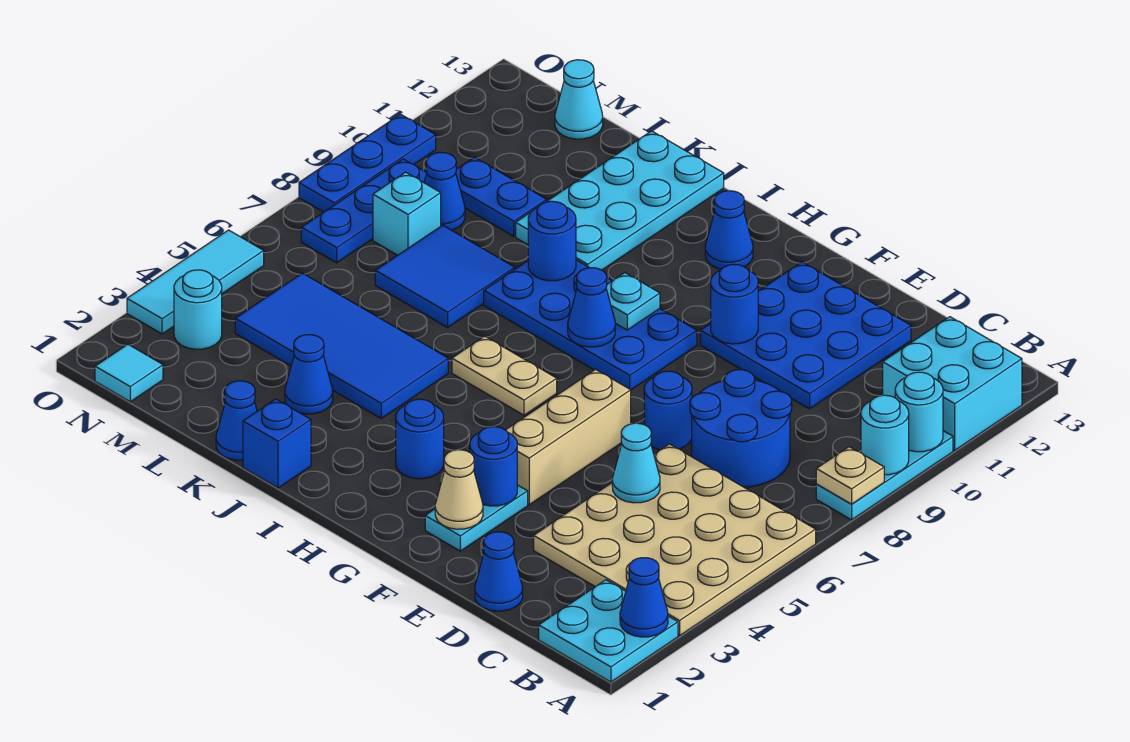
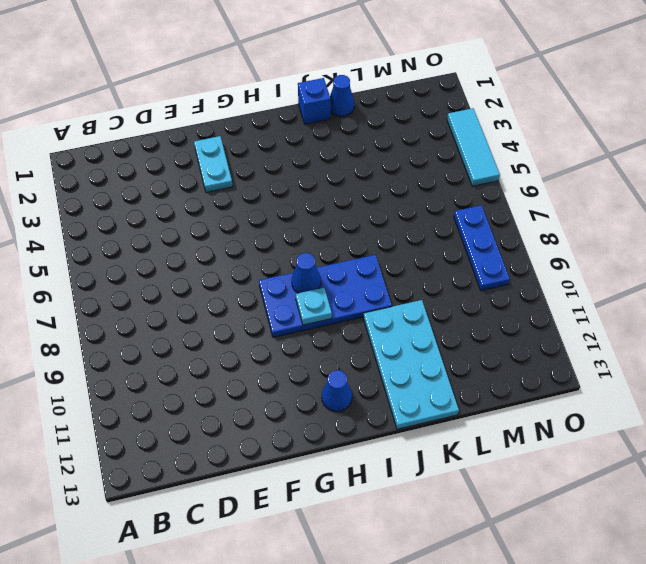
none -> cyan plate A1:B2 level 1
none -> tan plate A3:D6 level 1
none -> cyan plate A8:A10 level 1
none -> cyan brick A11:B12 level 1

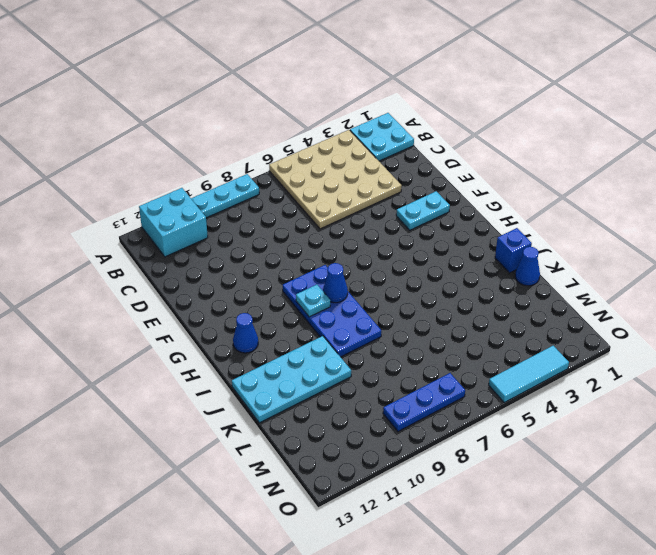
none -> blue round brick C7:D8 level 1
none -> blue cone D1 level 1
none -> blue plate D10:F12 level 1
none -> blue round brick E7 level 1

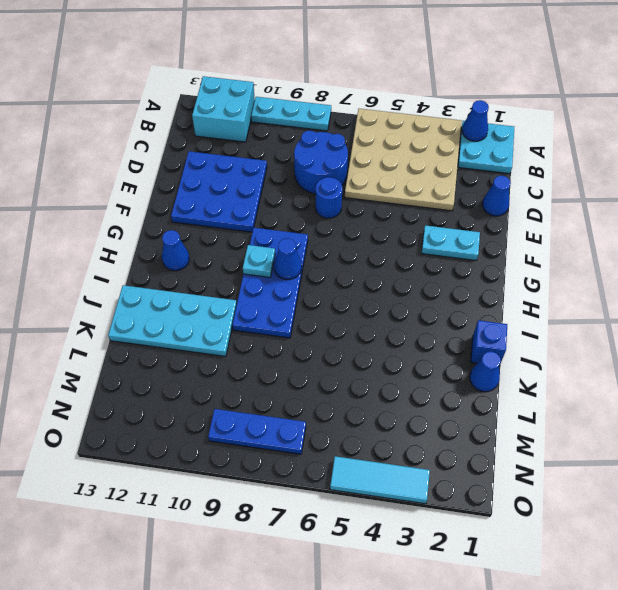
none -> tan brick F4:F6 level 1
none -> blue round brick H3 level 1
none -> tan plate H6:I6 level 1
none -> blue tile J4:M5 level 1

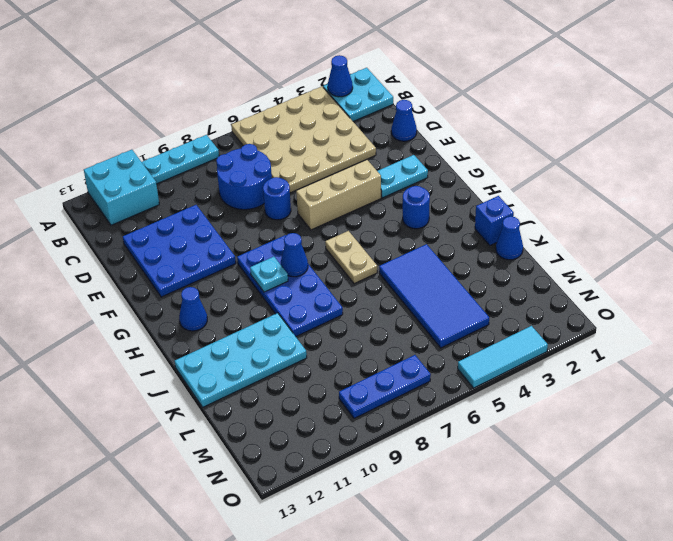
none -> blue cone K3 level 1
none -> blue tile K7:L8 level 1
none -> blue plate L10:M10 level 1
none -> cyan brick M8 level 1

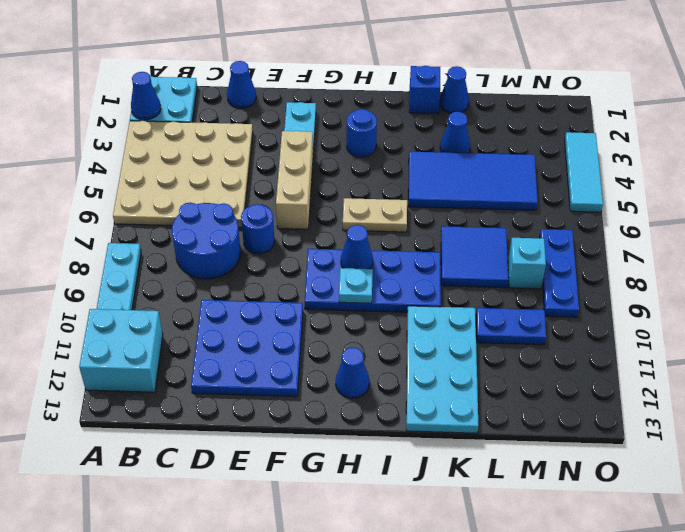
none -> blue cone M9 level 1
none -> cyan cone M13 level 1
none -> cyan tile N1 level 1
none -> cyan round brick N3 level 1

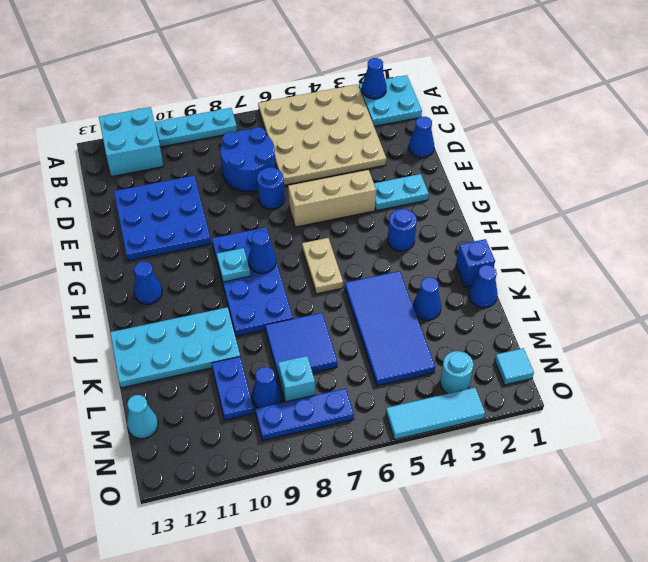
none -> blue plate O8:O10 level 1
none -> tan plate A8 level 2
none -> cyan round brick A9 level 2
none -> cyan round brick A10 level 2

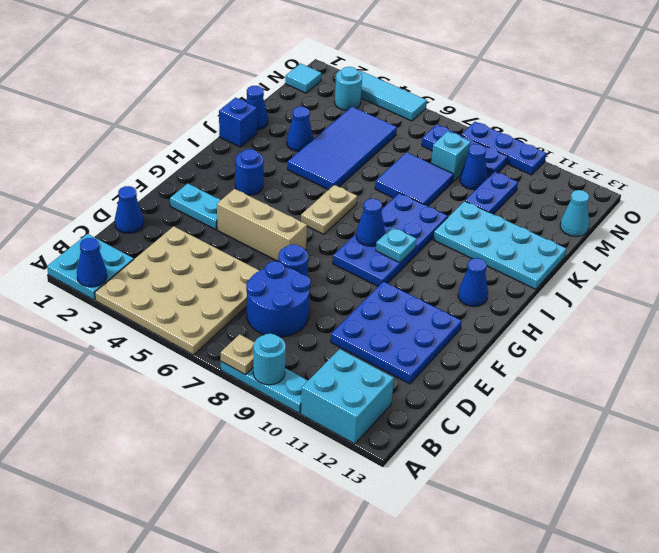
none -> cyan round brick A10 level 2
none -> cyan cone D5 level 2
none -> tan cone F2 level 2
none -> blue round brick F3 level 2

